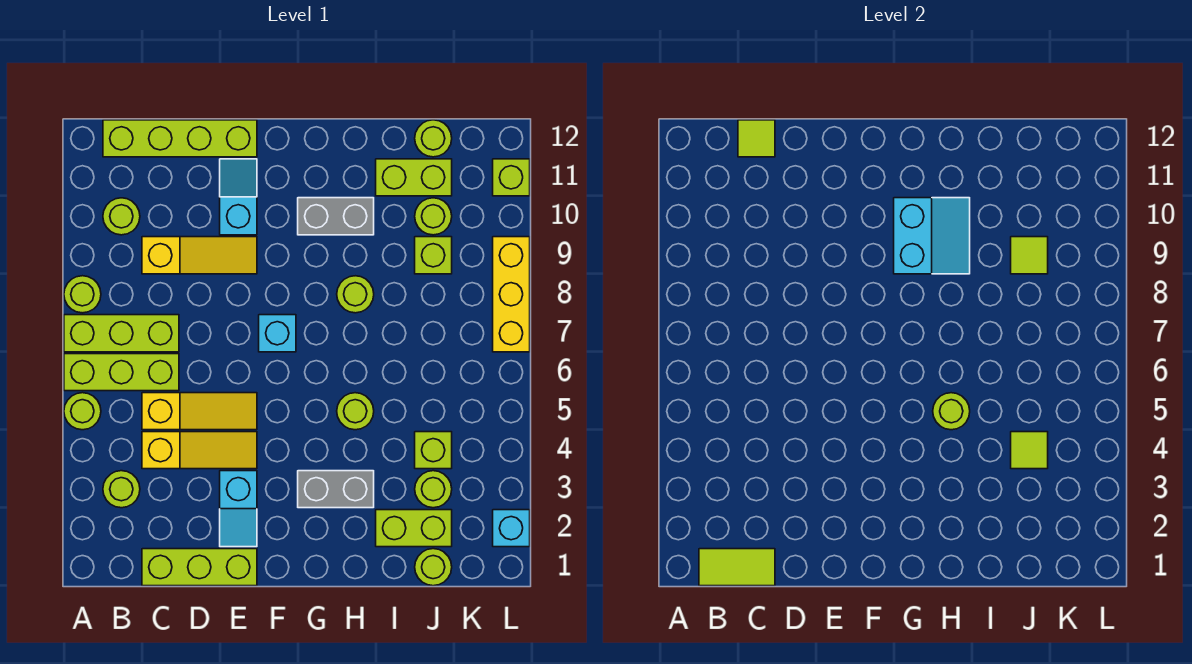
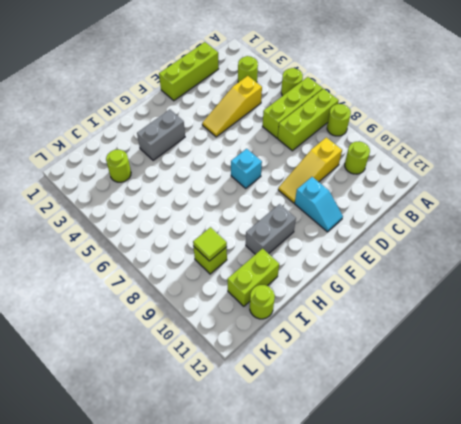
none -> lime brick B12:E12 level 1
none -> yellow slope C5:E5 level 1 top C
none -> cyan slope E2:E3 level 1 top 3
none -> lime round brick H5 level 1

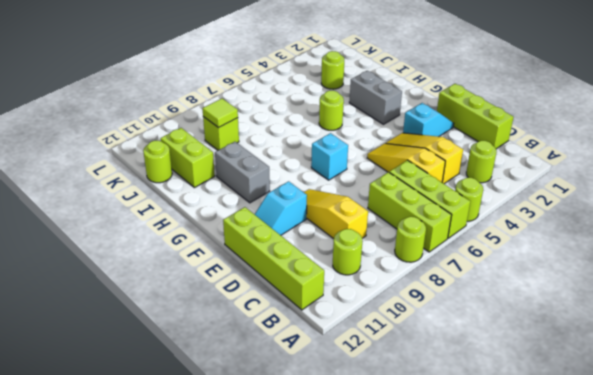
none -> lime round brick H8 level 1
none -> lime brick I2:J2 level 1
none -> lime round brick J1 level 1
none -> lime brick J4 level 1

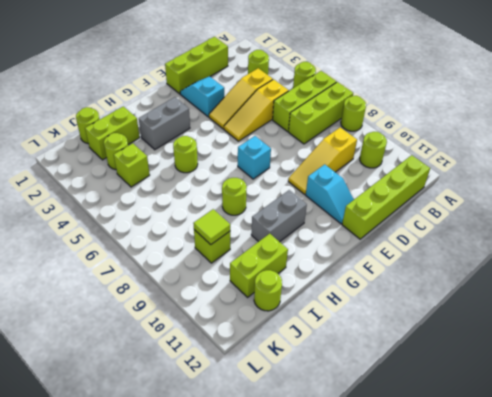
none -> lime round brick J10 level 1
none -> cyan brick L2 level 1
none -> yellow brick L7:L9 level 1
none -> lime brick L11 level 1

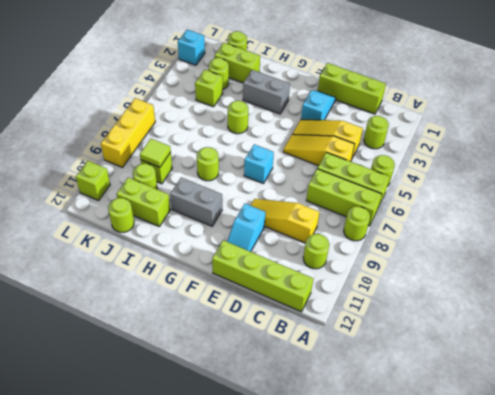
none -> lime tile B1:C1 level 2
none -> lime tile C12 level 2
none -> cyan slope G9:H10 level 2 top G
none -> lime round brick H5 level 2

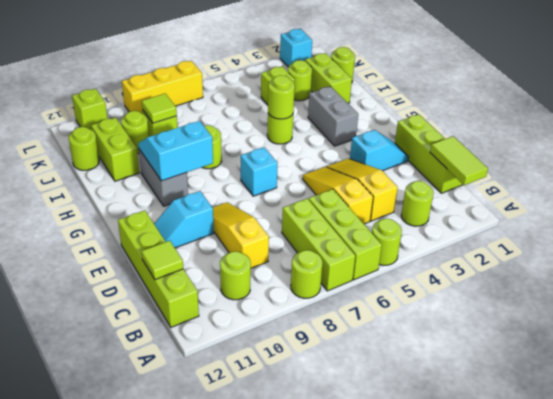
none -> lime tile J4 level 2

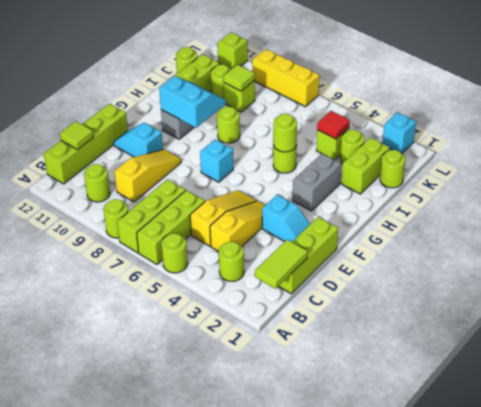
red tile J4 level 2 -> lime tile J4 level 2

